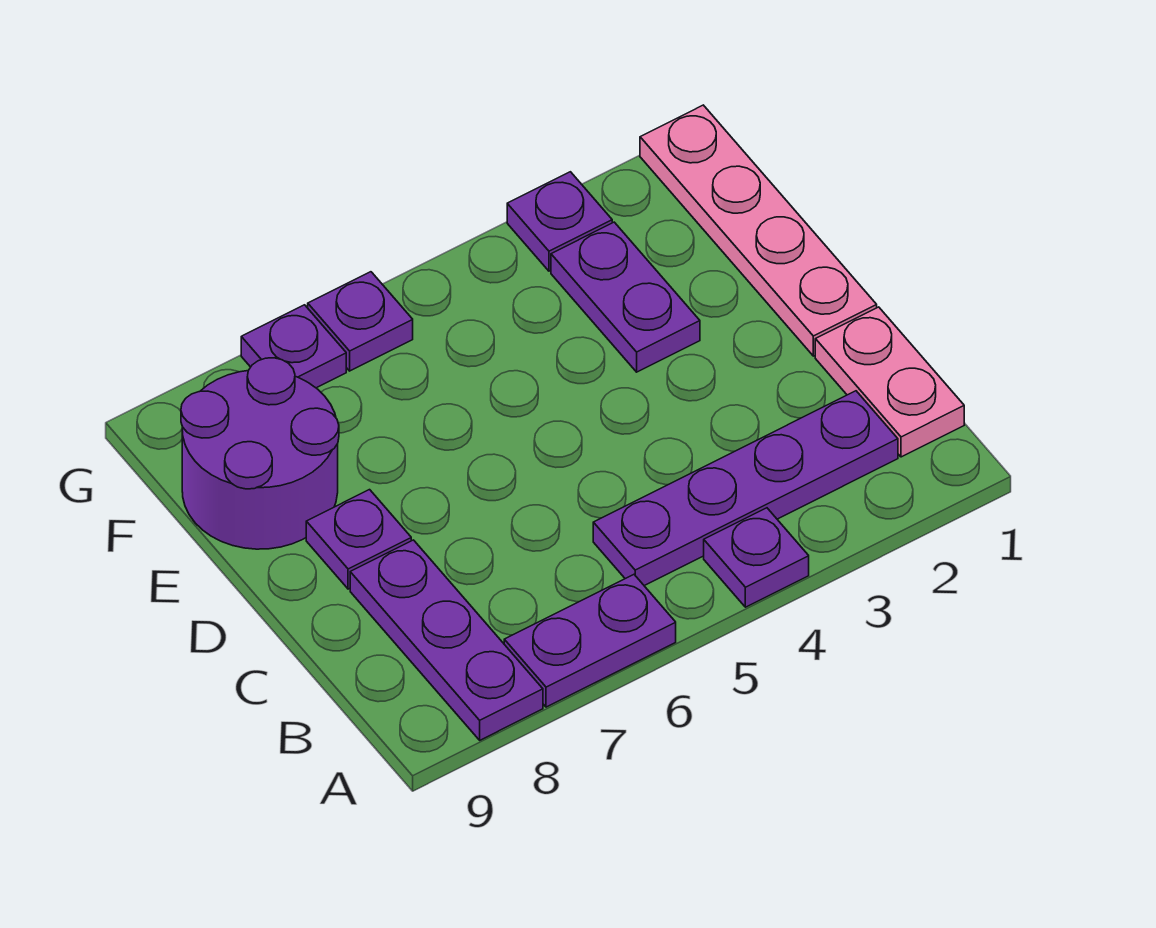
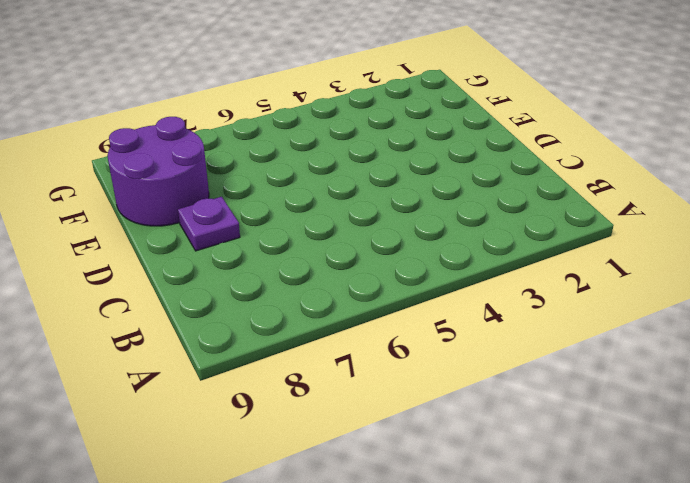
none -> purple plate A4 level 1
none -> purple plate A6:A7 level 1
none -> purple plate A8:C8 level 1

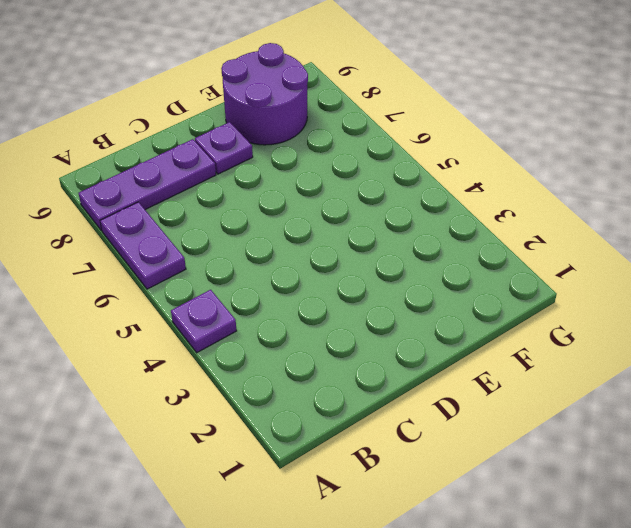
none -> pink plate B1:C1 level 1
none -> purple plate B2:B5 level 1
none -> pink plate D1:G1 level 1

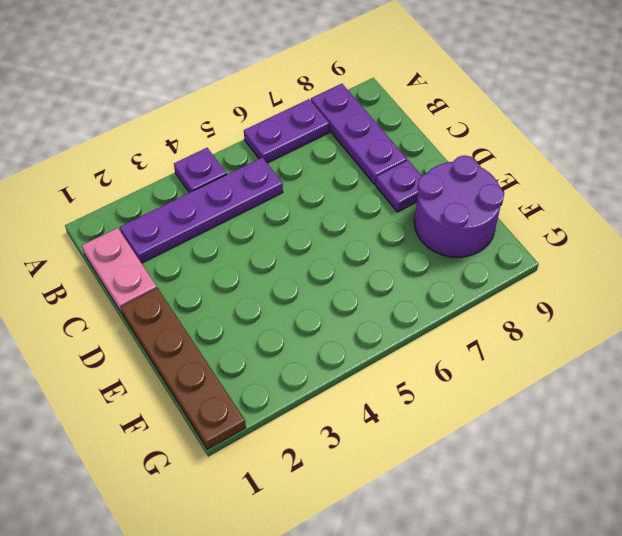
brown plate D1:G1 level 1 -> pink plate D1:G1 level 1
none -> purple plate E3:F3 level 1
none -> purple plate G3 level 1
none -> purple plate G6 level 1

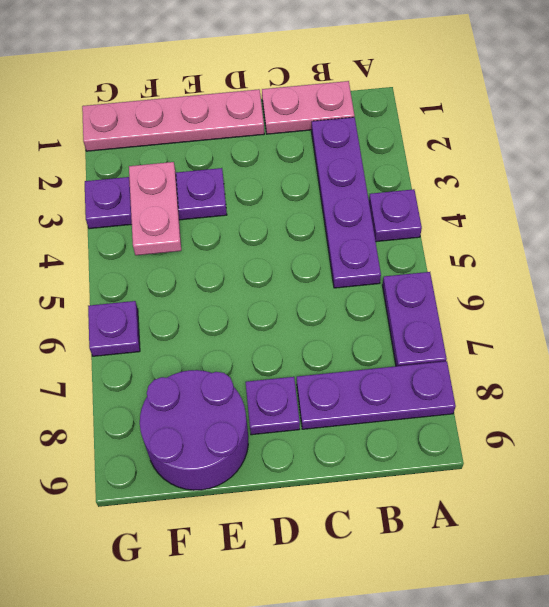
pink plate F3:F4 level 2 -> none
none -> purple plate G7 level 1

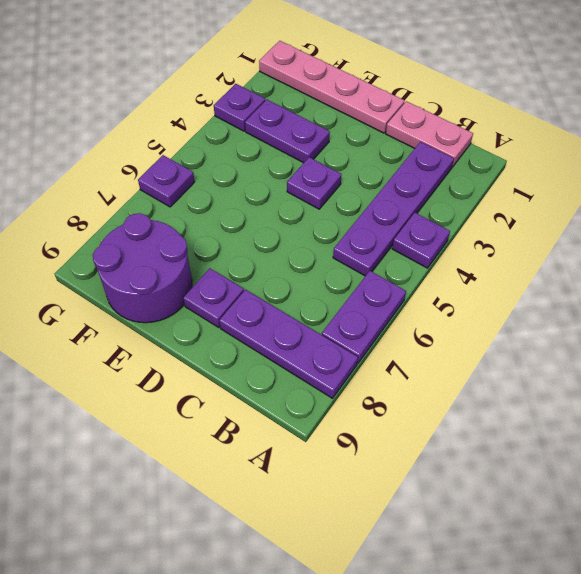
purple plate D4 level 1 -> purple plate G7 level 1

